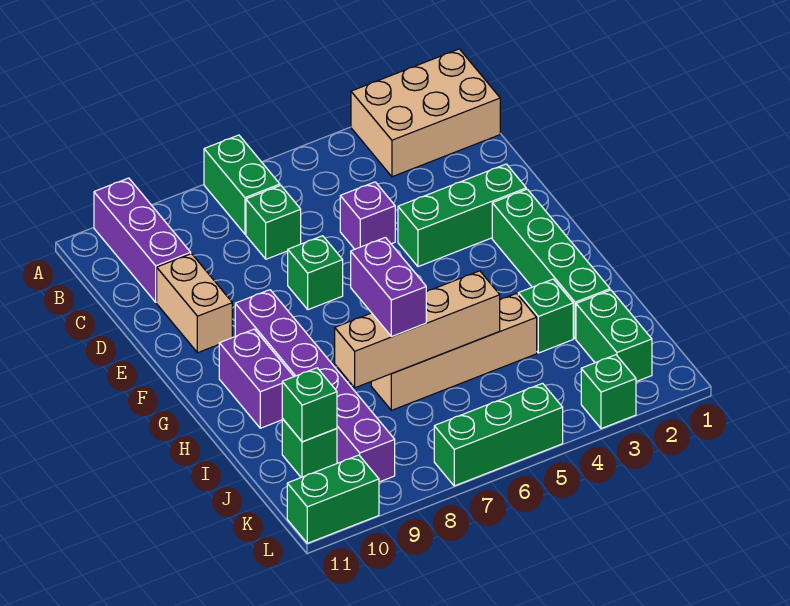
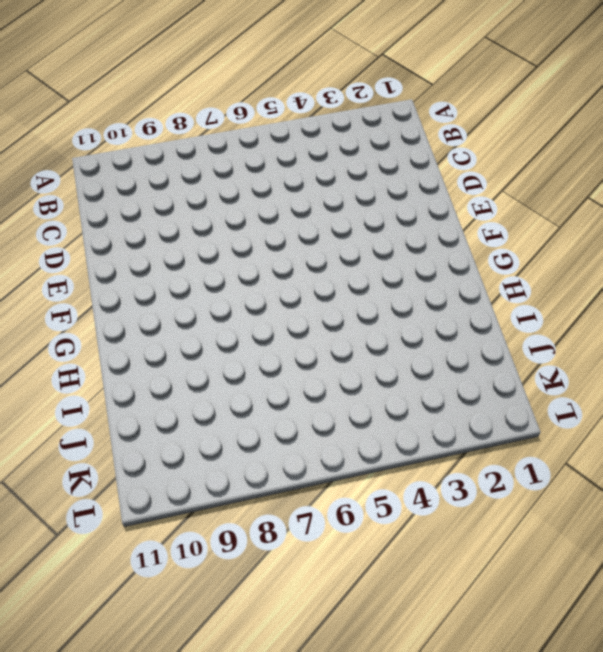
none -> tan brick A1:B3 level 1
none -> green brick A7:B7 level 1
none -> purple brick A10:C10 level 1

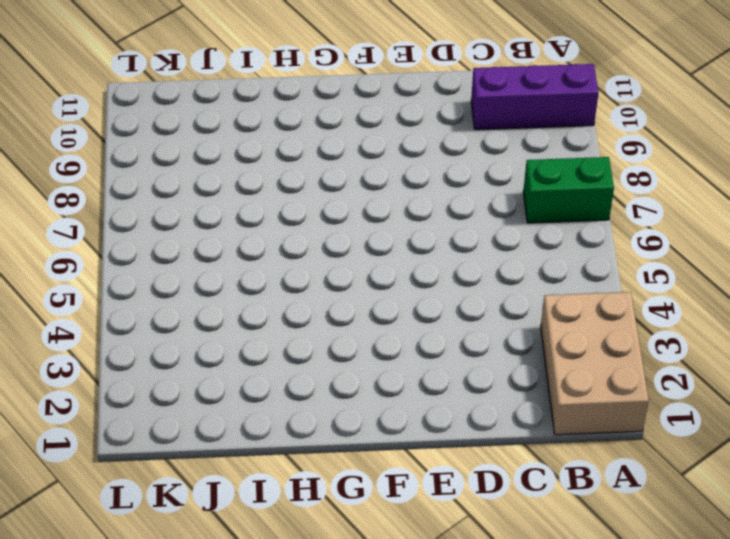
none -> green brick C7 level 1
none -> purple brick D5 level 1
none -> tan brick D10:E10 level 1

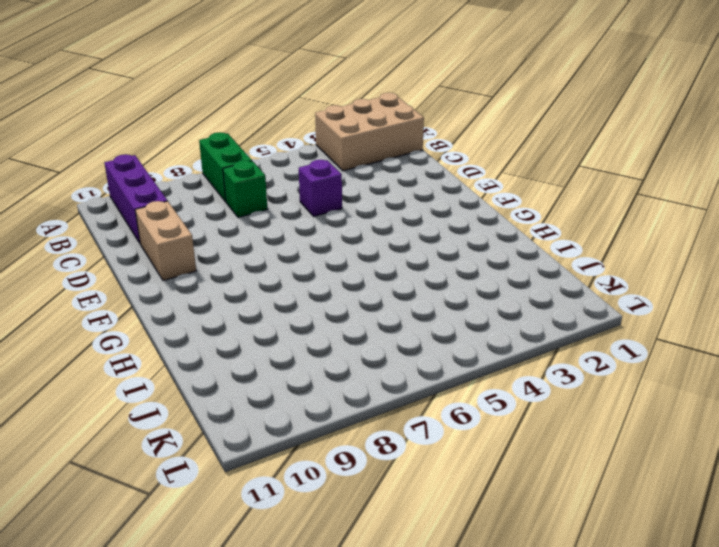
none -> green brick E2:E4 level 1
none -> green brick E7 level 1
none -> green brick F2:I2 level 1

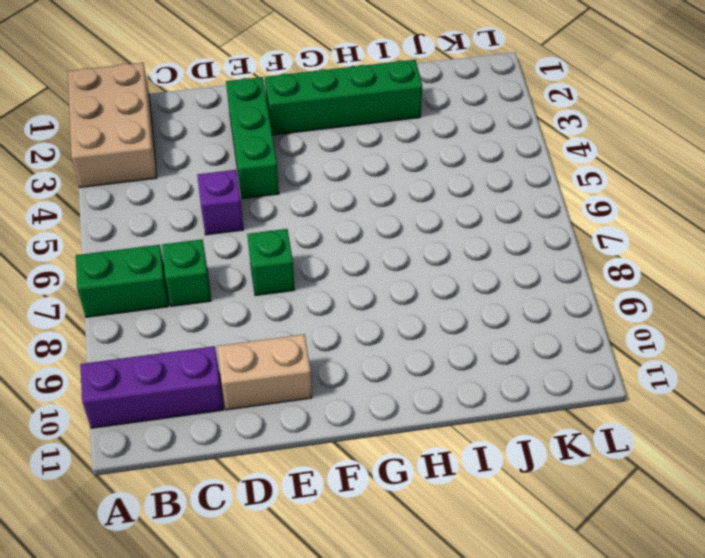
none -> purple brick F9:K9 level 1
none -> purple brick G10:H10 level 1
none -> green brick I3 level 1

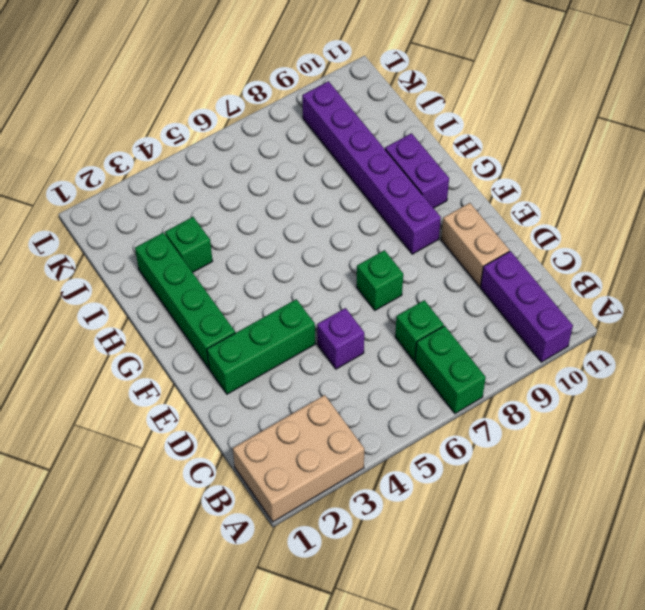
none -> tan brick I4:I7 level 1
none -> green brick J2:K2 level 1
none -> green brick J10 level 1

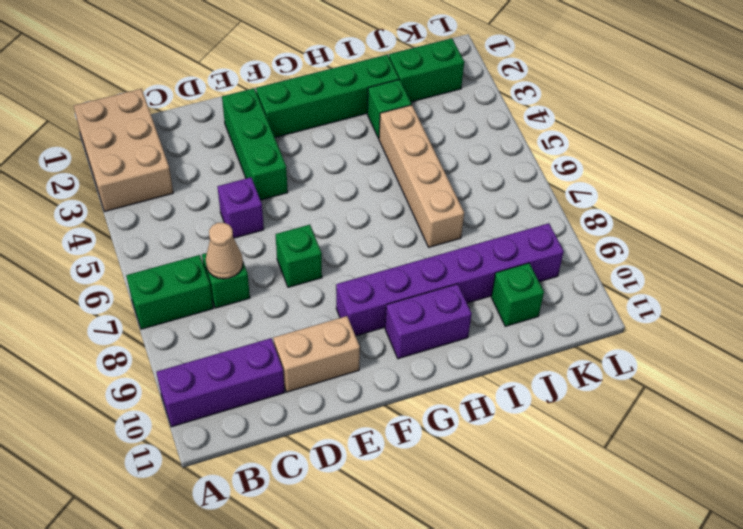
tan cone C7 level 2 -> none
none -> green brick L3 level 1
none -> green brick L5:L7 level 1
none -> green brick L10:L11 level 1

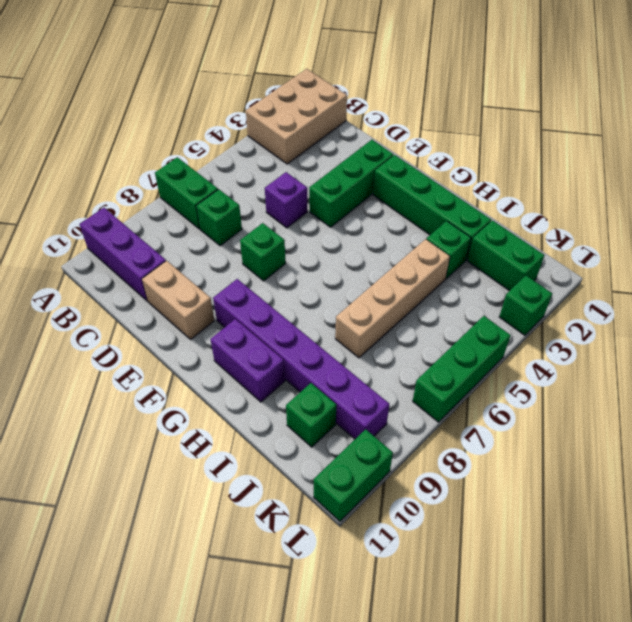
none -> tan brick I5:I8 level 2
none -> green brick J10 level 2
none -> purple brick H7:I7 level 3

